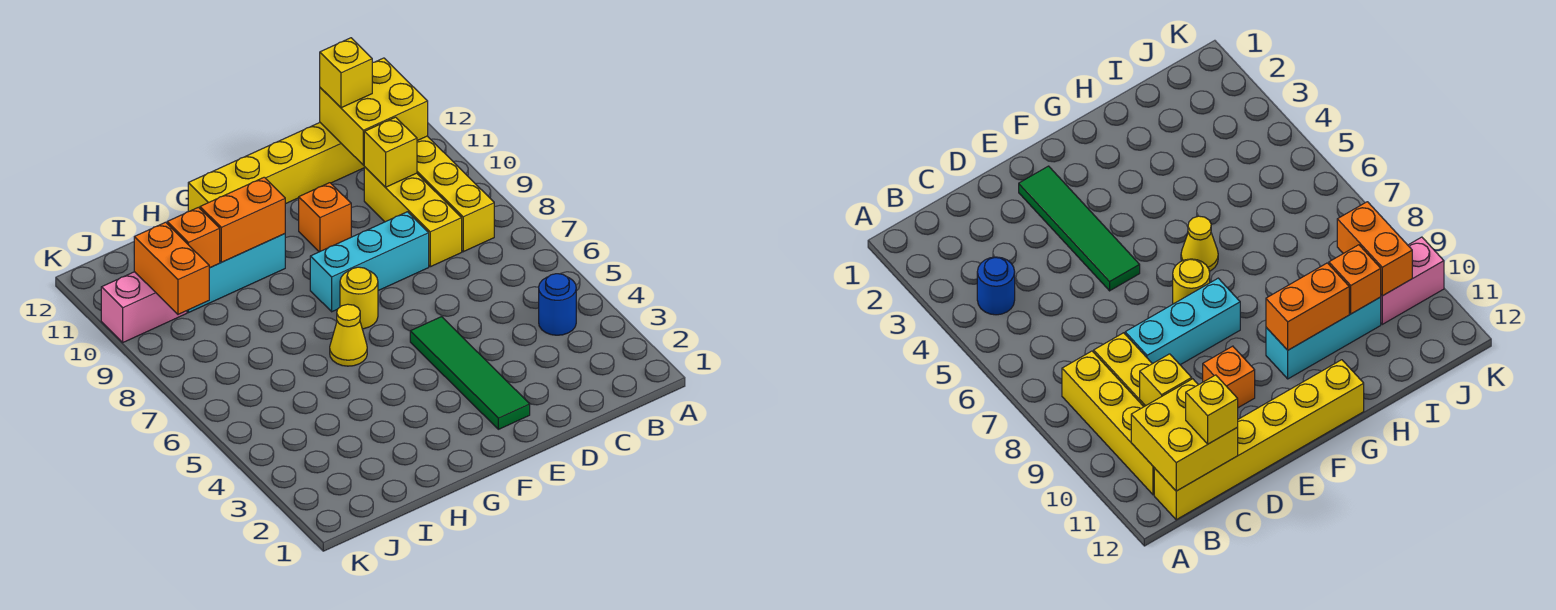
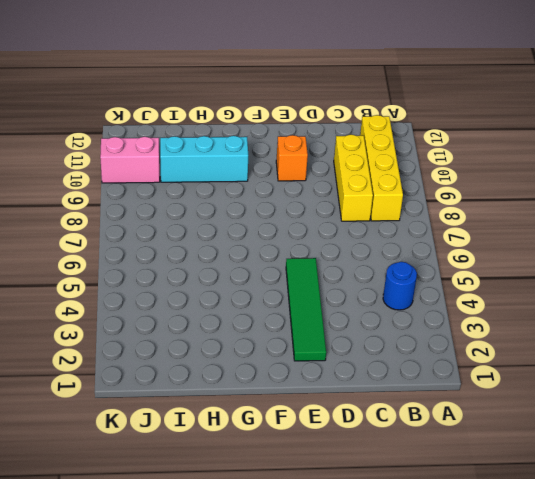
none -> yellow brick B12:G12 level 1
none -> cyan brick D8:F8 level 1
none -> yellow round brick F7 level 1

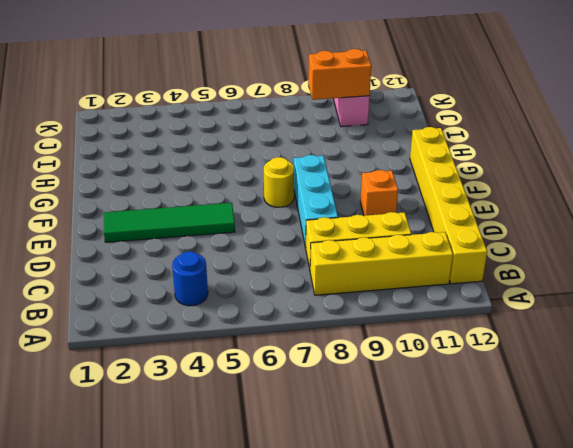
none -> yellow cone G6 level 1
none -> cyan brick G10:I10 level 1
none -> yellow brick B11:C12 level 2

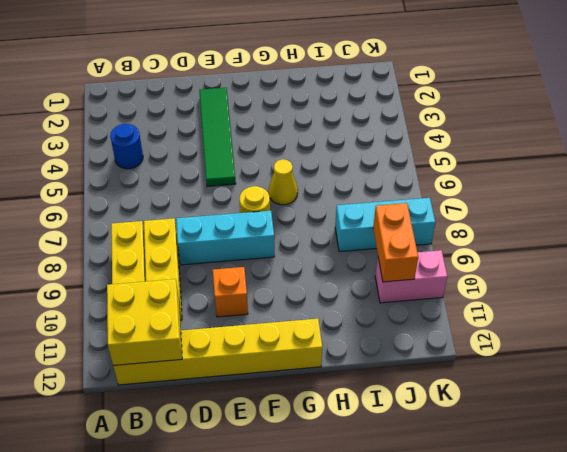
cyan brick I8:K8 level 1 -> cyan brick G10:I10 level 1
none -> yellow brick C10 level 2
none -> orange brick G10:H10 level 2
none -> orange brick I10 level 2

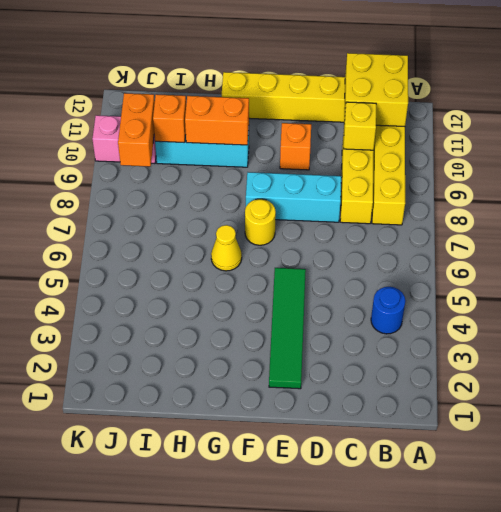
none -> yellow brick C12 level 3

